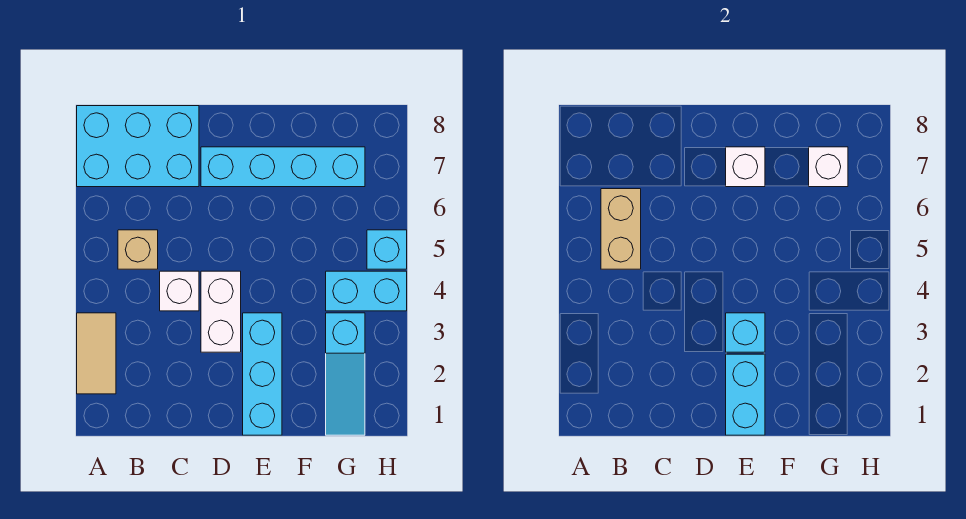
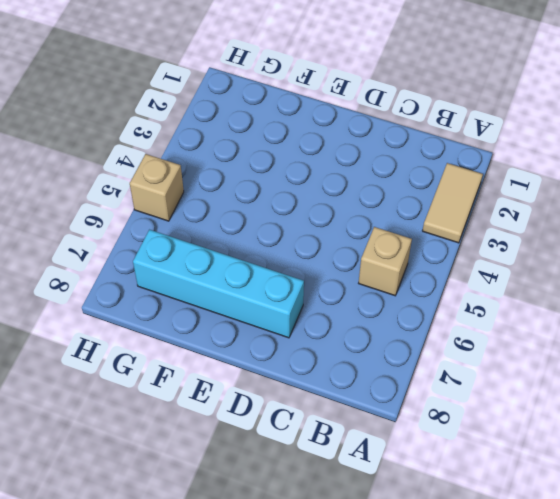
tan brick H5 level 1 -> cyan brick H5 level 1
none -> cyan brick A7:C8 level 1
none -> white brick C4 level 1
none -> white brick D3:D4 level 1

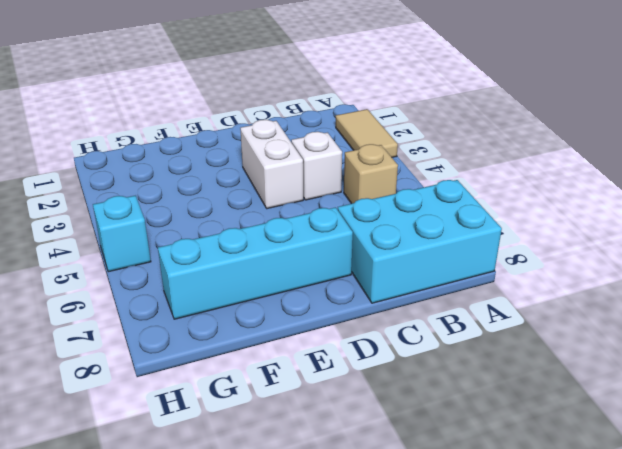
none -> cyan brick E1:E3 level 1
none -> cyan slope G1:G3 level 1 top 3
none -> cyan brick G4:H4 level 1

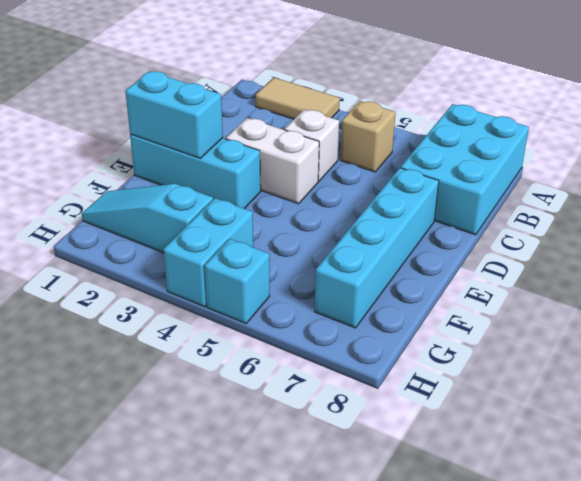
none -> tan brick B5:B6 level 2
none -> cyan brick E3 level 2
none -> white brick E7 level 2

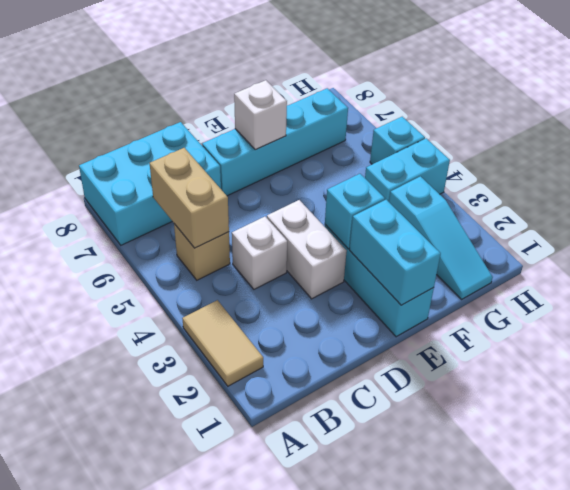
none -> white brick G7 level 2

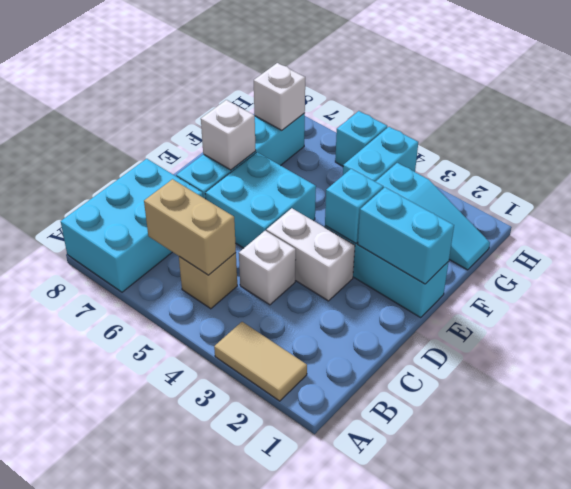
cyan brick D5:E6 level 1 -> none

